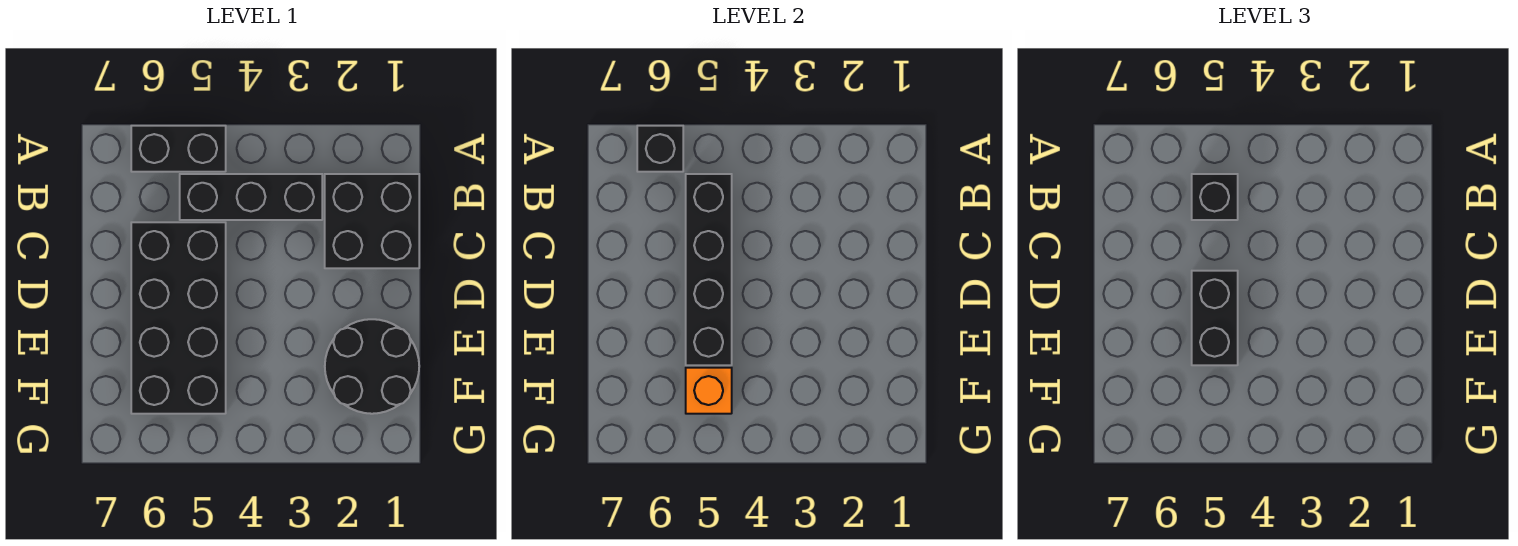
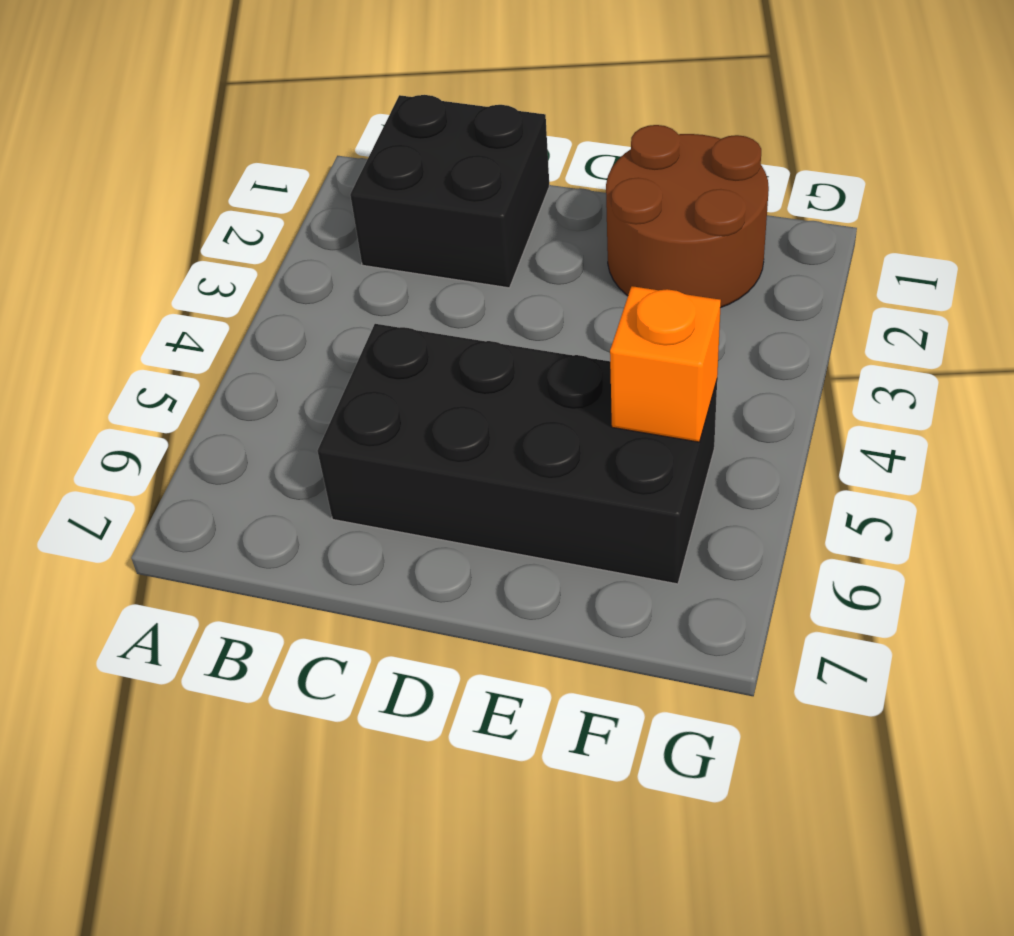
brown round brick E1:F2 level 1 -> black round brick E1:F2 level 1
none -> black brick A5:A6 level 1
none -> black brick B3:B5 level 1

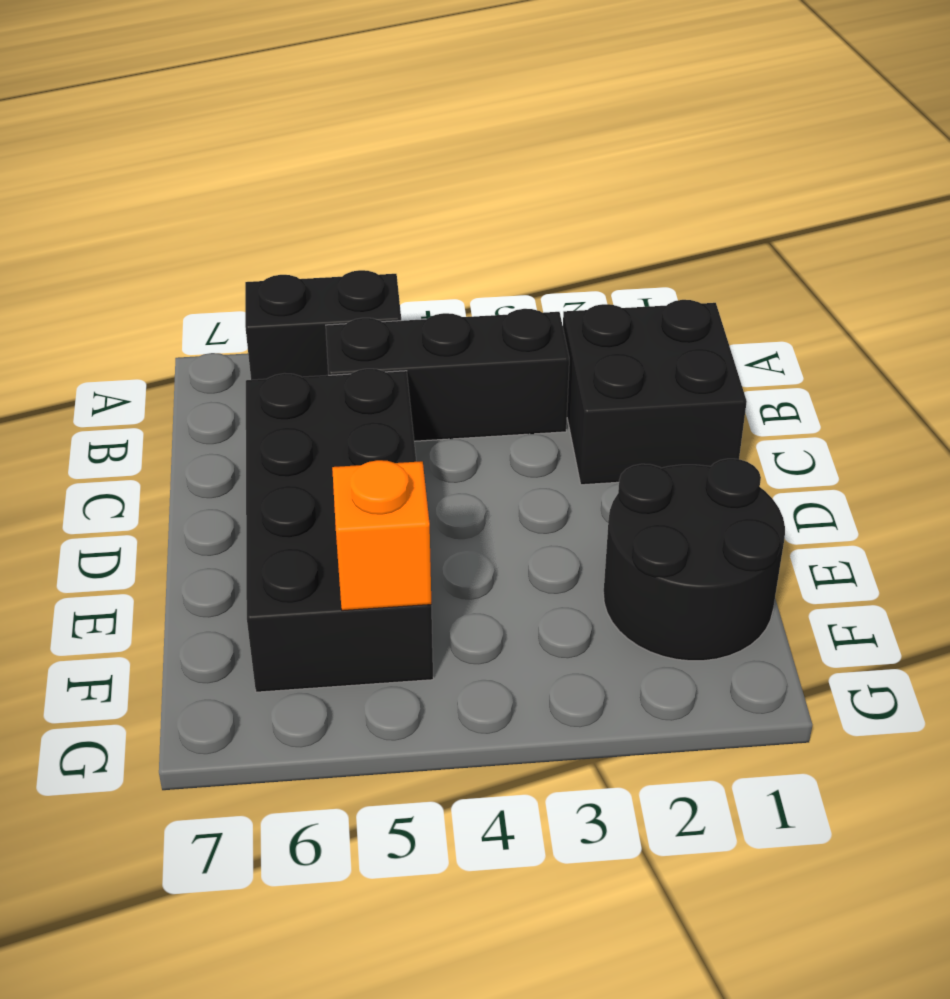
none -> black brick A6 level 2
none -> black brick B5:E5 level 2

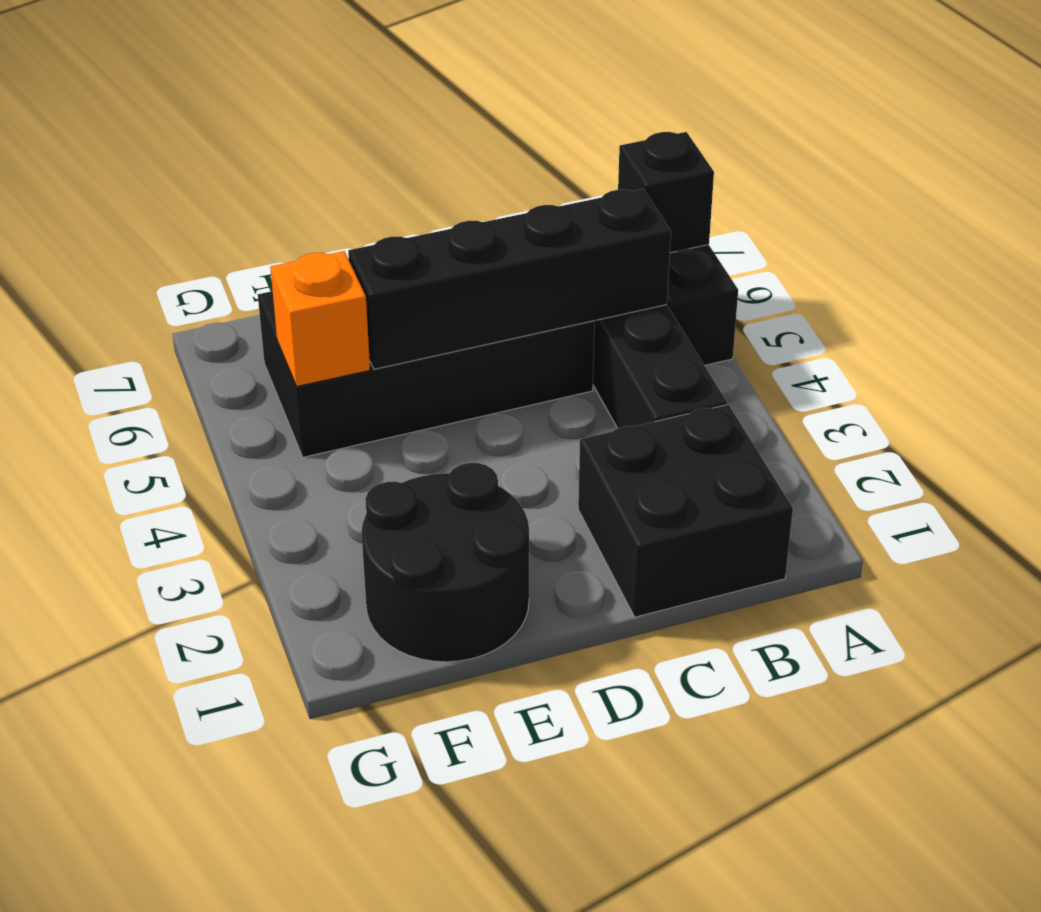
none -> black brick B5 level 3
none -> black brick D5:E5 level 3

